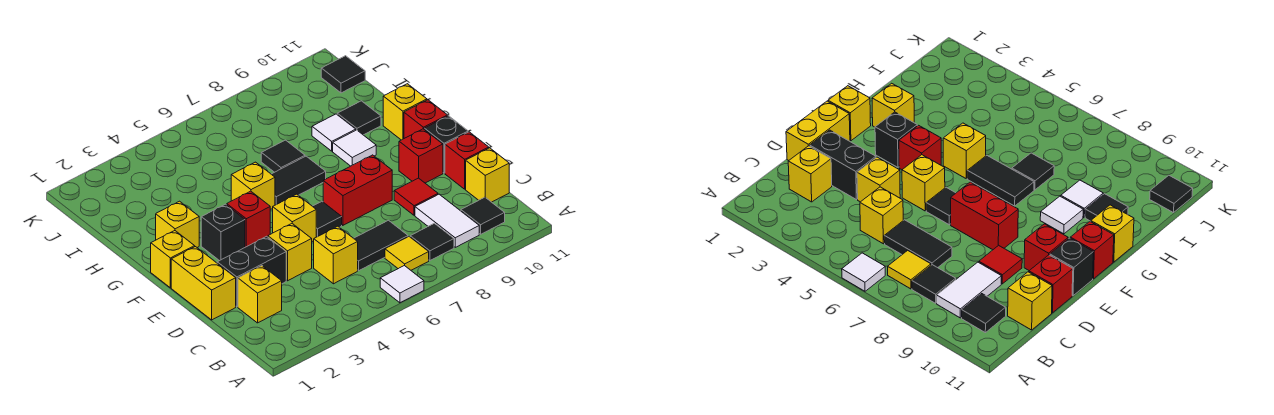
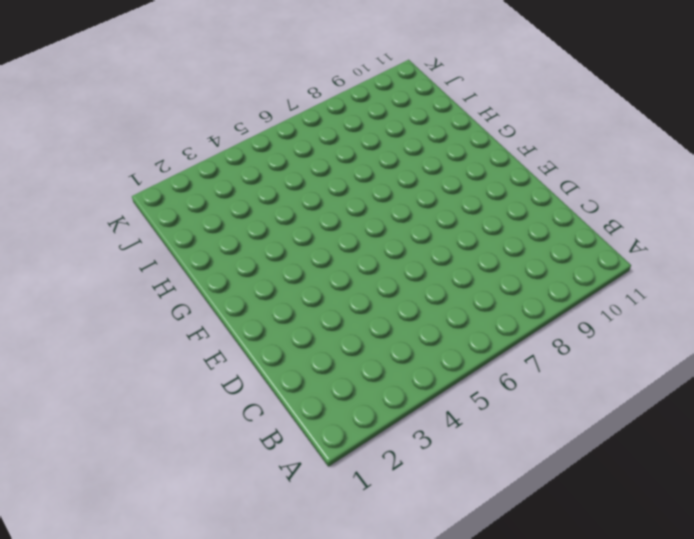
none -> white tile A6 level 1
none -> yellow tile B7 level 1
none -> black tile B8 level 1
none -> white tile B9:C9 level 1

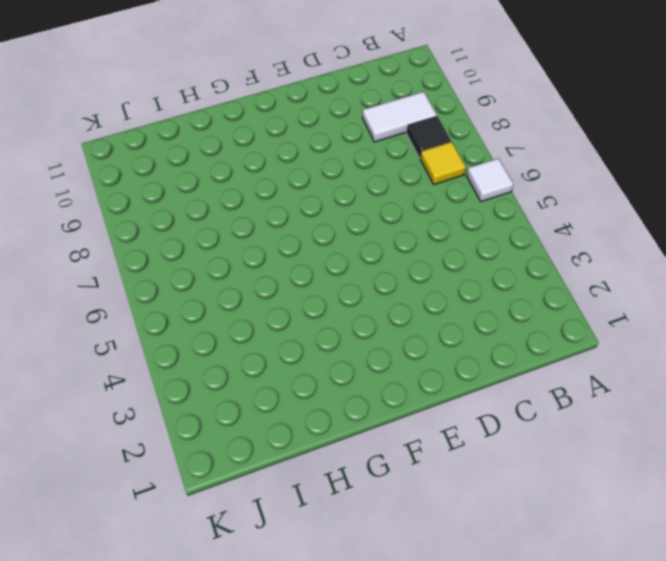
none -> black tile B10 level 1
none -> yellow brick C2 level 1
none -> yellow brick C5 level 1
none -> black tile C6:C7 level 1

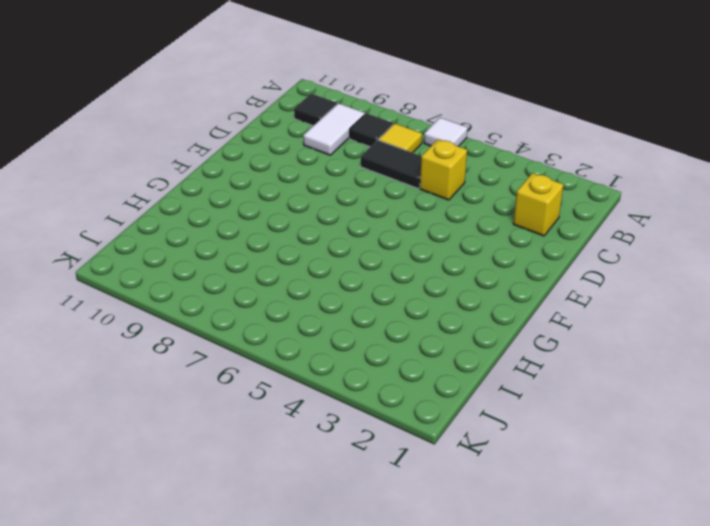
none -> yellow brick C11 level 1
none -> yellow brick D1:E1 level 1
none -> black brick D2:D3 level 1
none -> yellow brick D4 level 1

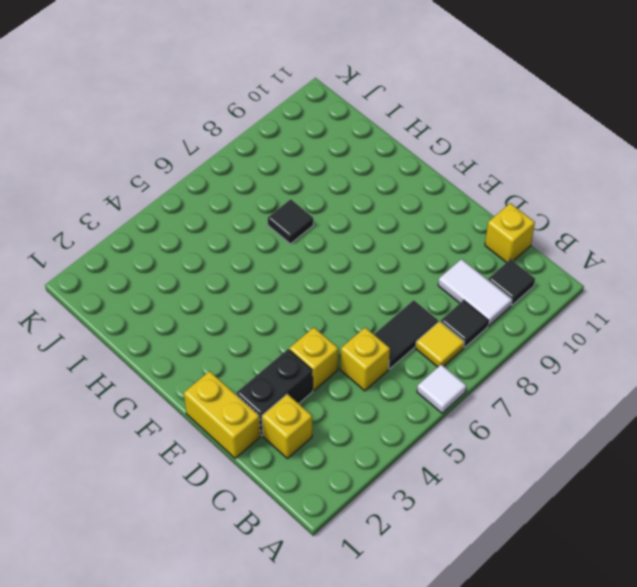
none -> red tile D9 level 1
none -> red brick D11 level 1
none -> yellow brick E5 level 1
none -> black tile E6 level 1

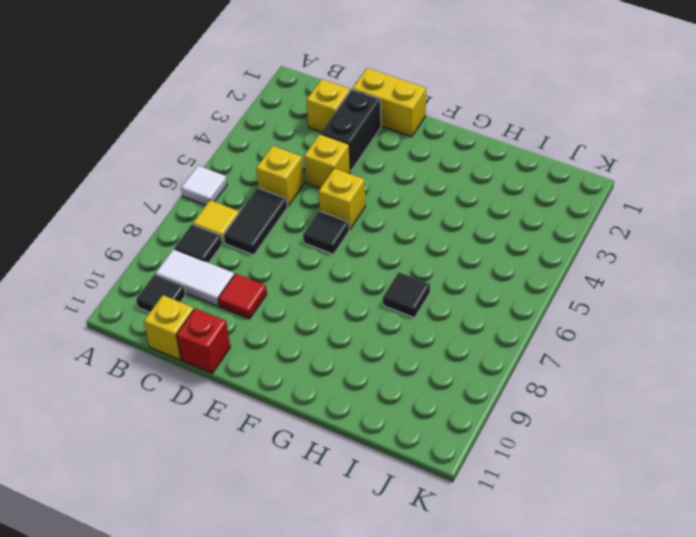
none -> red brick E7:E8 level 1
none -> red brick E10 level 1
none -> black brick E11 level 1
none -> yellow brick F1 level 1

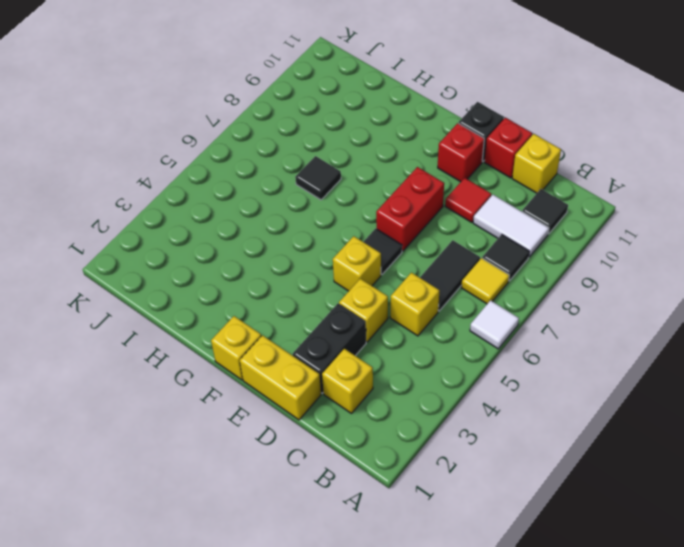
none -> black brick F3 level 1
none -> red brick F4 level 1
none -> red brick F11 level 1
none -> yellow brick G2 level 1

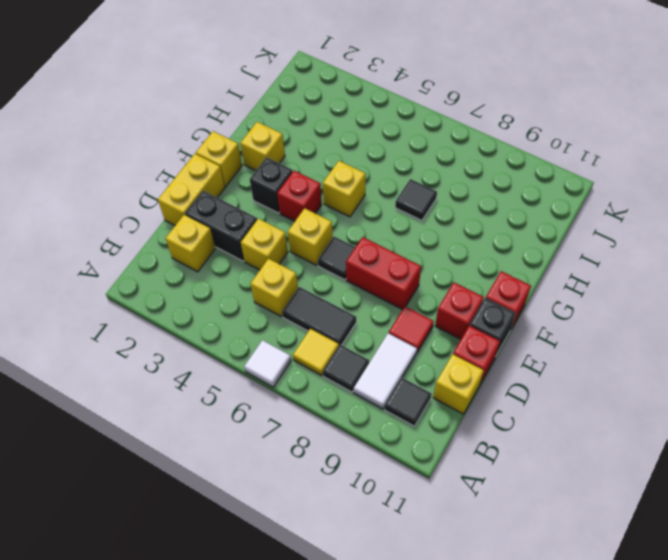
none -> black tile G6:G7 level 1
none -> white tile G9 level 1
none -> yellow brick G11 level 1
none -> white tile H9 level 1

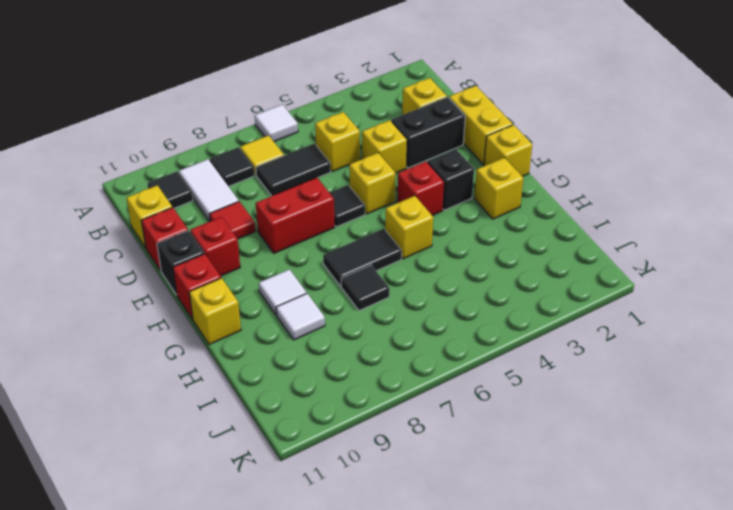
none -> black tile H10 level 1
none -> black tile J11 level 1

